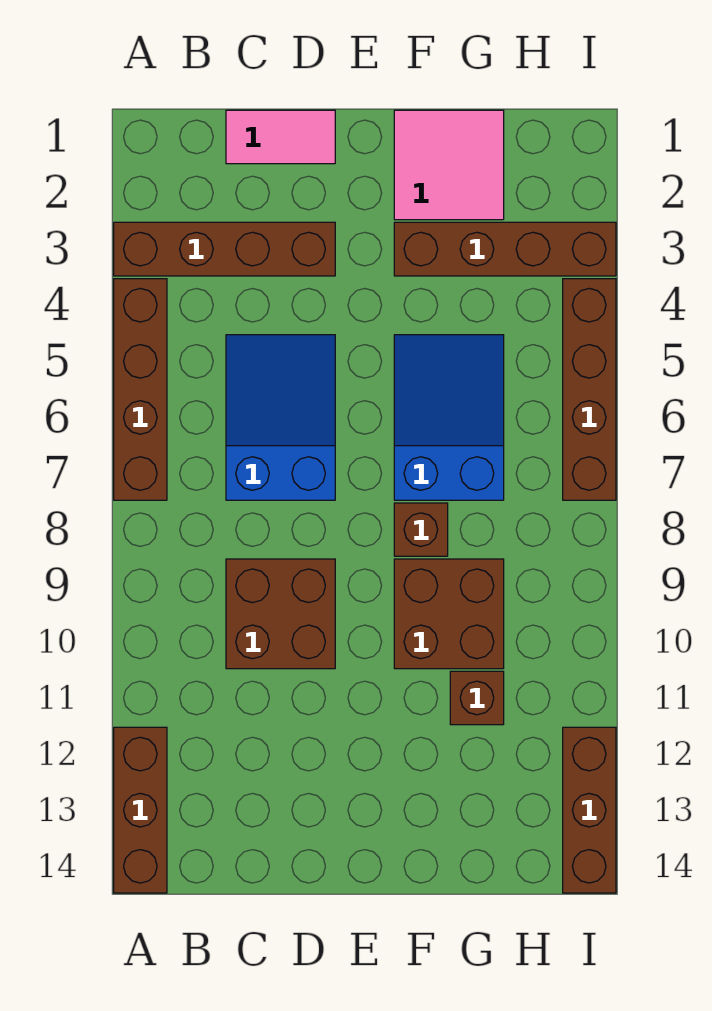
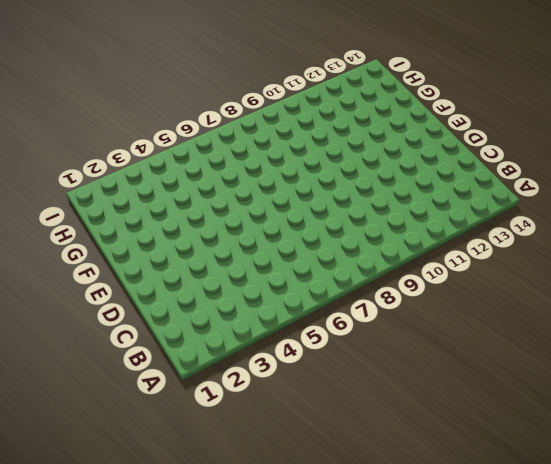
none -> brown brick A3:D3 level 1
none -> brown brick A4:A7 level 1
none -> brown brick A12:A14 level 1

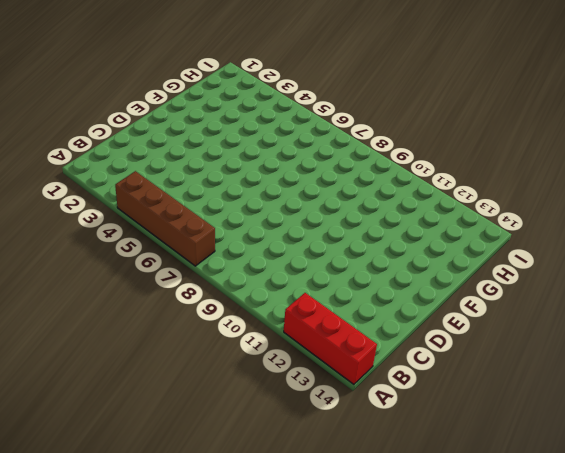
red brick A12:A14 level 1 -> brown brick A12:A14 level 1
none -> brown brick A3:D3 level 1
none -> pink tile C1:D1 level 1
none -> blue slope C5:D7 level 1 top 7

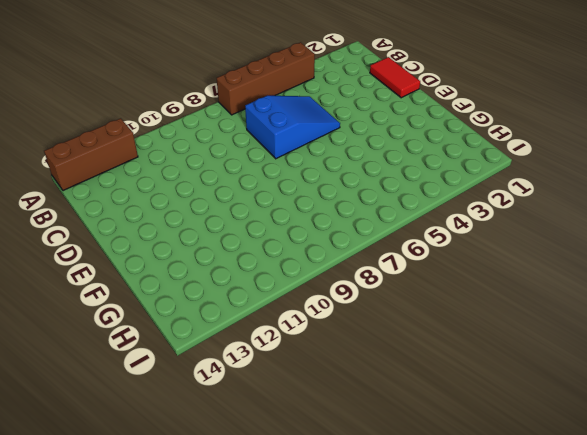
red tile C1:D1 level 1 -> pink tile C1:D1 level 1
none -> brown brick A3:D3 level 1
none -> brown brick C9:D10 level 1
none -> pink tile F1:G2 level 1

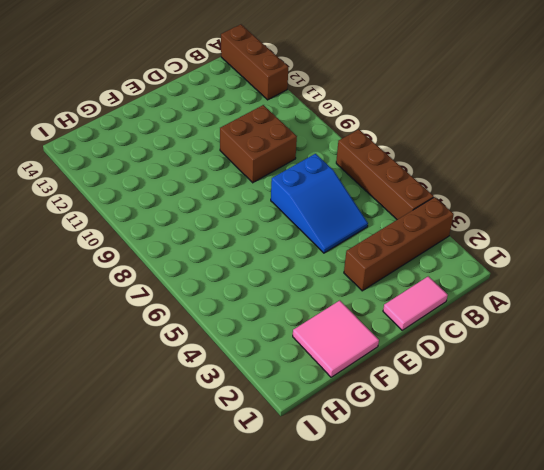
none -> brown brick F3:I3 level 1
none -> blue slope F5:G7 level 1 top 7
none -> brown brick F8 level 1

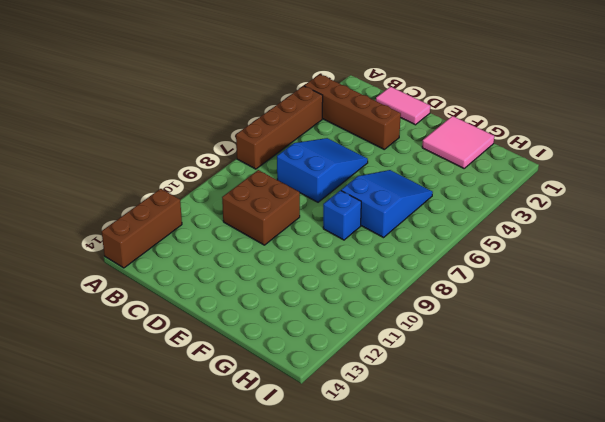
blue brick F8 level 1 -> brown brick F8 level 1
none -> brown brick F3:I3 level 1
none -> brown brick F9:G10 level 1
none -> brown brick G11 level 1

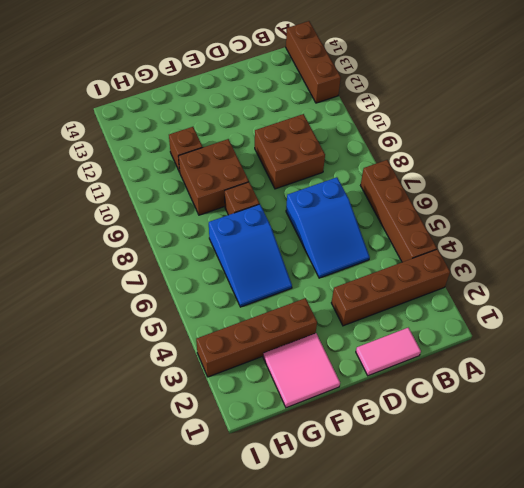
none -> brown brick I4:I7 level 1
none -> brown brick I12:I14 level 1

